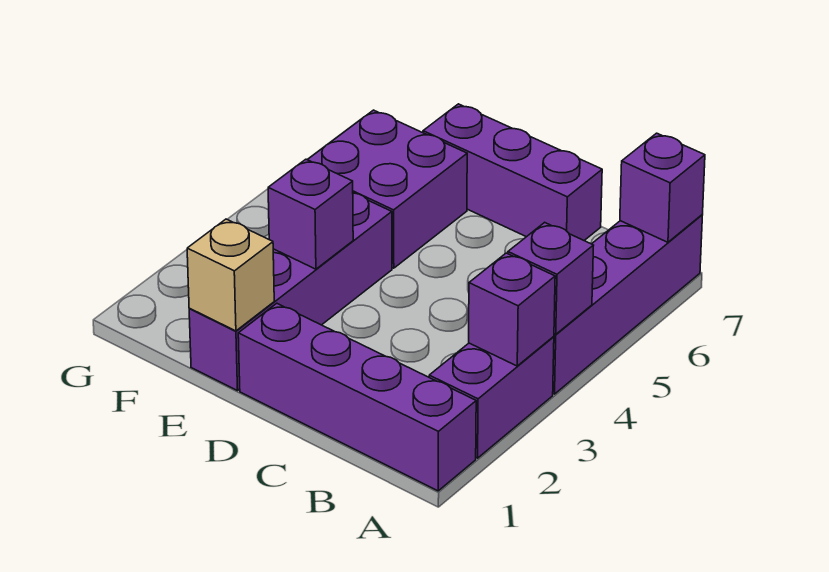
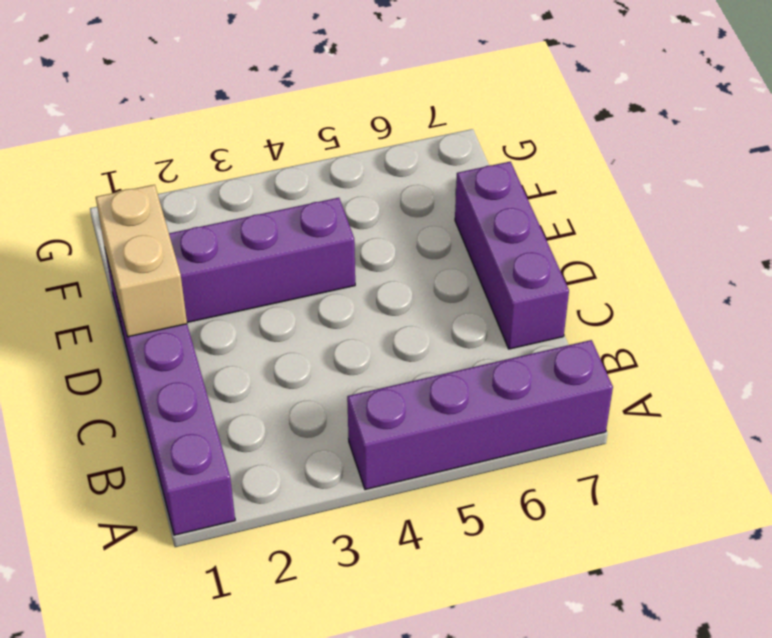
tan brick D1:E1 level 2 -> tan brick E1 level 2
none -> purple brick A2:A3 level 1
none -> purple brick E5:F6 level 1

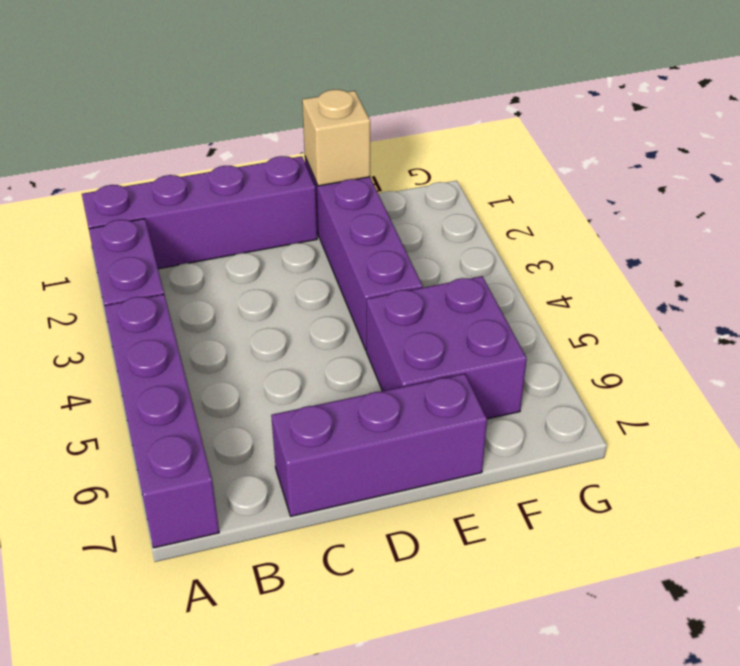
none -> purple brick A3 level 2
none -> purple brick A4 level 2

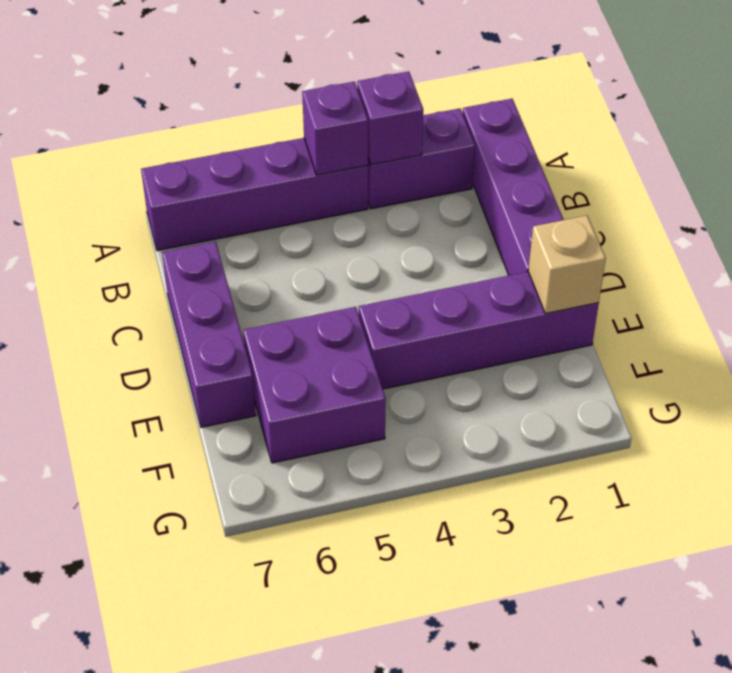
none -> purple brick A7 level 2
none -> purple brick E3 level 2

